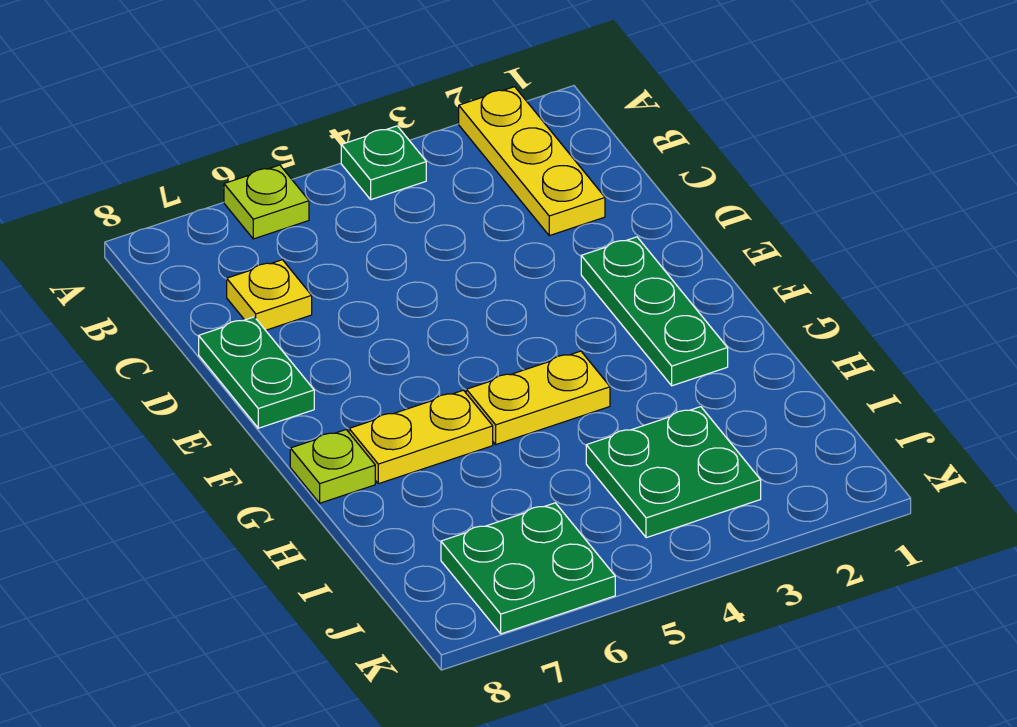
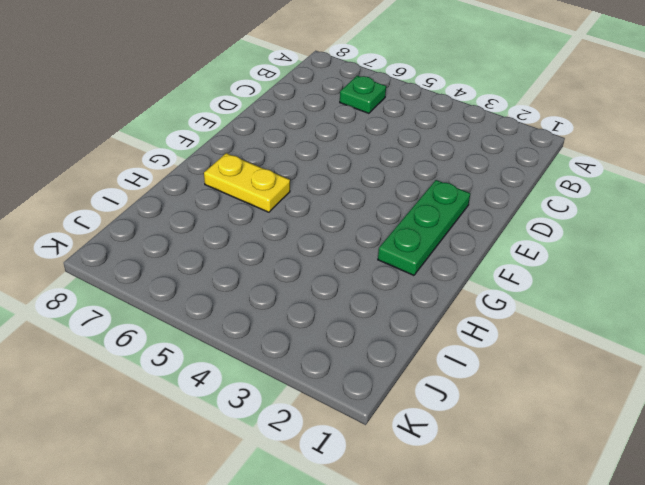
green plate B6 level 1 -> green plate A4 level 1
none -> yellow plate A2:C2 level 1
none -> lime plate A6 level 1

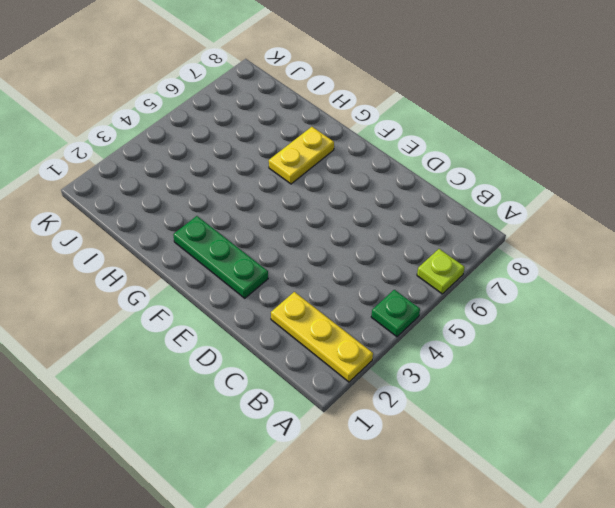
none -> yellow plate C7 level 1
none -> green plate D8:E8 level 1

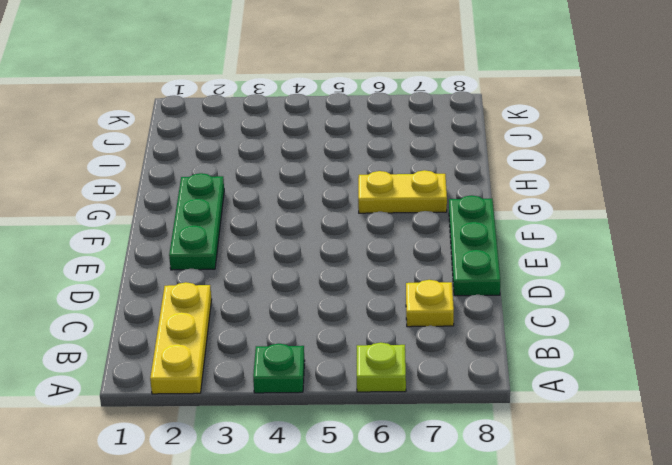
green plate D8:F8 level 1 -> green plate D8:E8 level 1
none -> yellow plate G4:G5 level 1
none -> lime plate G8 level 1

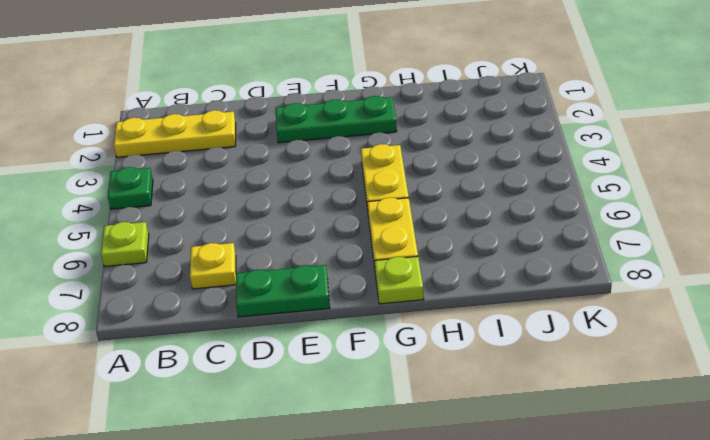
none -> green plate I3:J4 level 1
none -> green plate J6:K7 level 1

